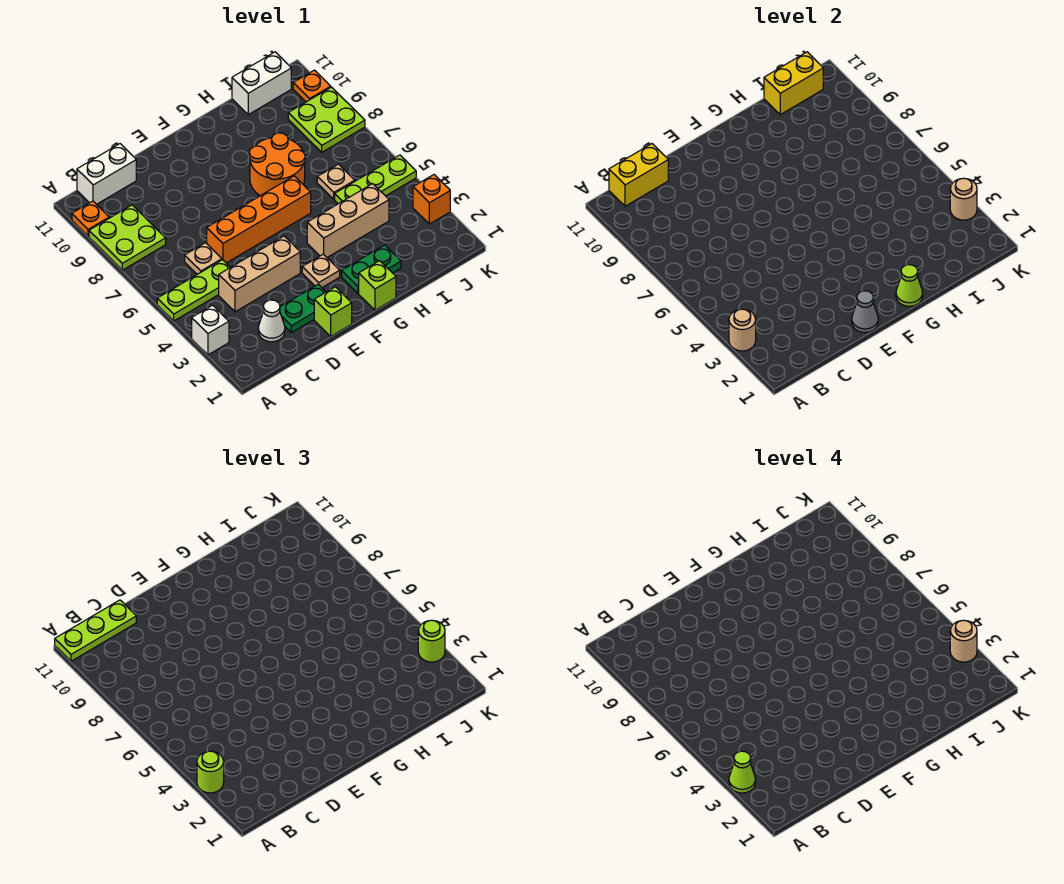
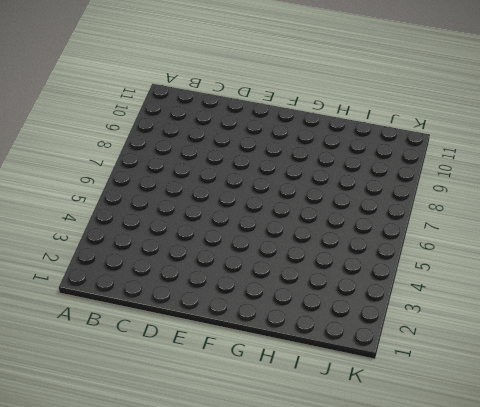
none -> white brick A3 level 1
none -> lime plate A5:C5 level 1
none -> lime plate A8:B9 level 1
none -> orange plate A10 level 1

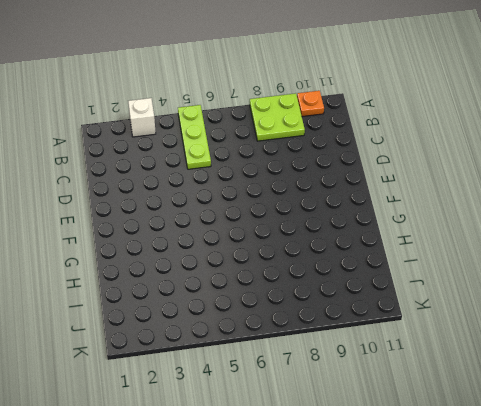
none -> white brick B11:C11 level 1
none -> white cone C2 level 1
none -> tan brick C4:E4 level 1
none -> tan plate C6 level 1

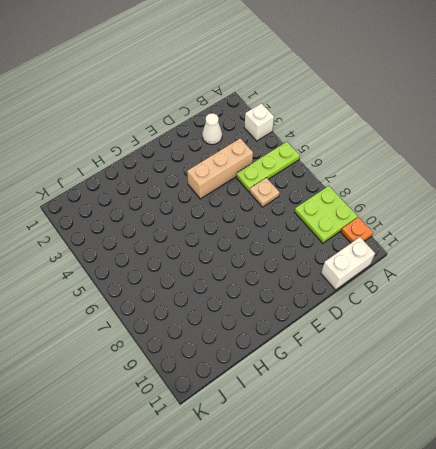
none -> green plate D2:E2 level 1
none -> orange brick D6:G6 level 1
none -> lime brick E1 level 1
none -> tan plate F3 level 1

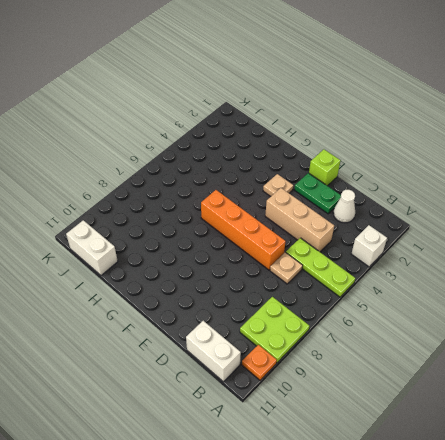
none -> lime brick G1 level 1
none -> green plate G2:H2 level 1
none -> tan brick G4:I4 level 1
none -> orange round brick G7:H8 level 1

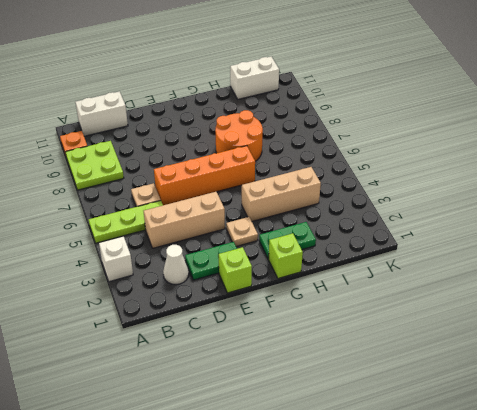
none -> lime plate I5:K5 level 1
none -> tan plate I6 level 1
none -> lime plate J8:K9 level 1
none -> orange brick K3 level 1

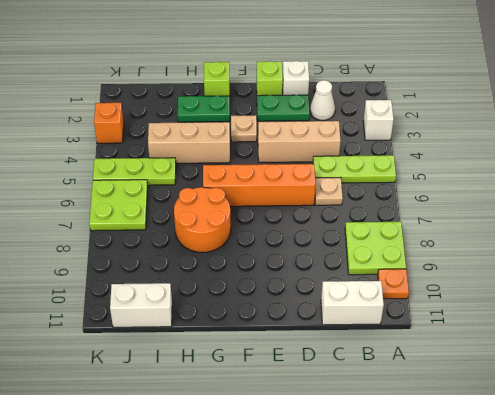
white brick D1 level 1 -> none
lime plate J6:K7 level 1 -> lime plate J8:K9 level 1
none -> tan plate I6 level 1
none -> orange plate K10 level 1
none -> tan round brick A3 level 2
none -> yellow brick B11:C11 level 2

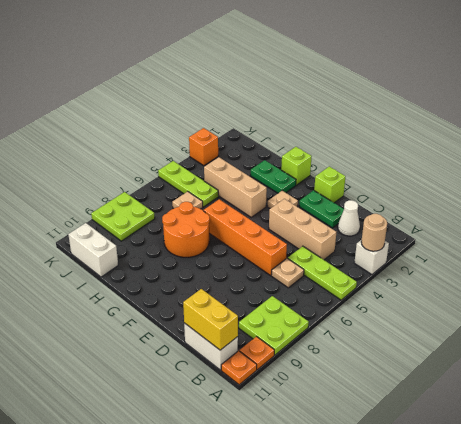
orange plate A11 level 1 -> orange plate K10 level 1
none -> grey cone E1 level 2
none -> lime cone G1 level 2
none -> yellow brick I11:J11 level 2
none -> tan round brick K3 level 2

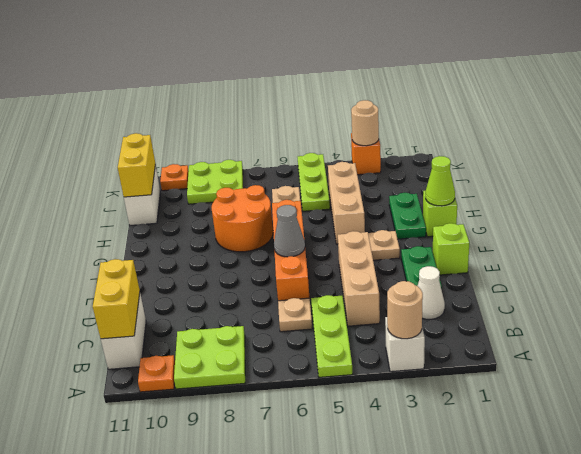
grey cone E6 level 2 -> grey cone E1 level 2
none -> lime round brick A3 level 3
none -> lime plate A11:C11 level 3
none -> lime round brick K3 level 3
none -> lime cone A3 level 4

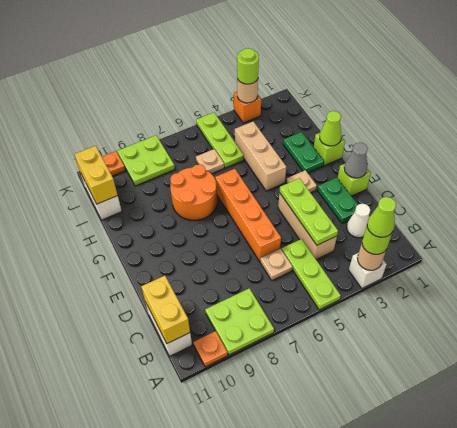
lime plate C4:E4 level 2 -> lime plate A11:C11 level 3
none -> tan round brick K3 level 4

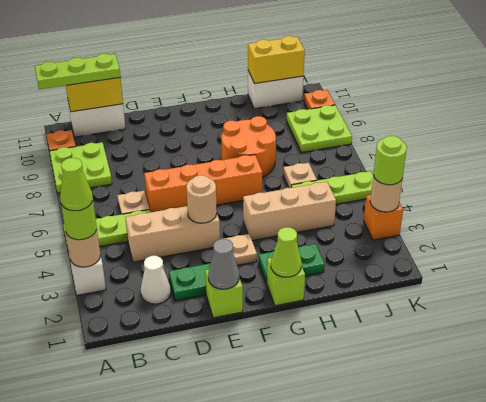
tan round brick E4 level 2 -> tan round brick K3 level 4

